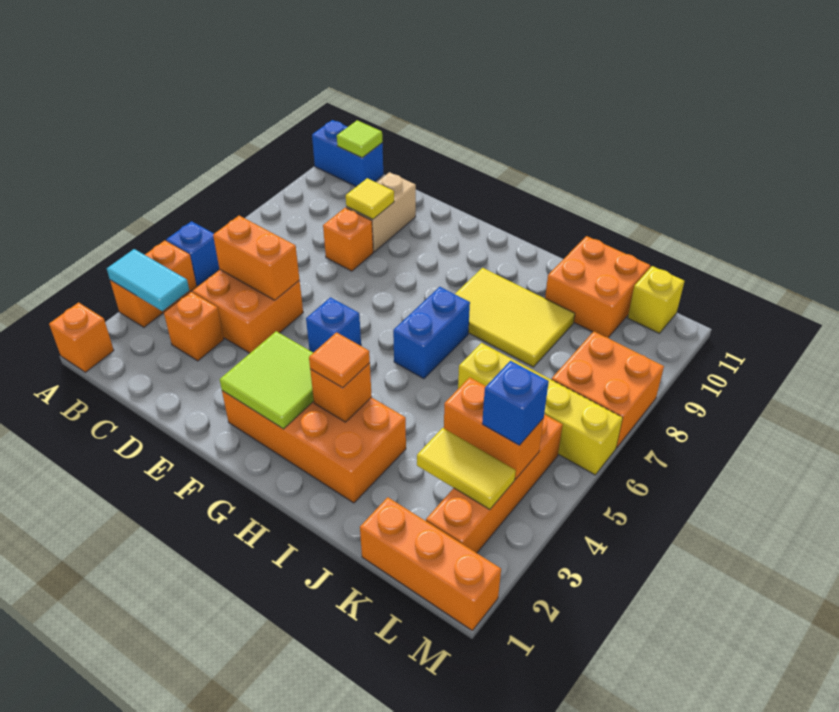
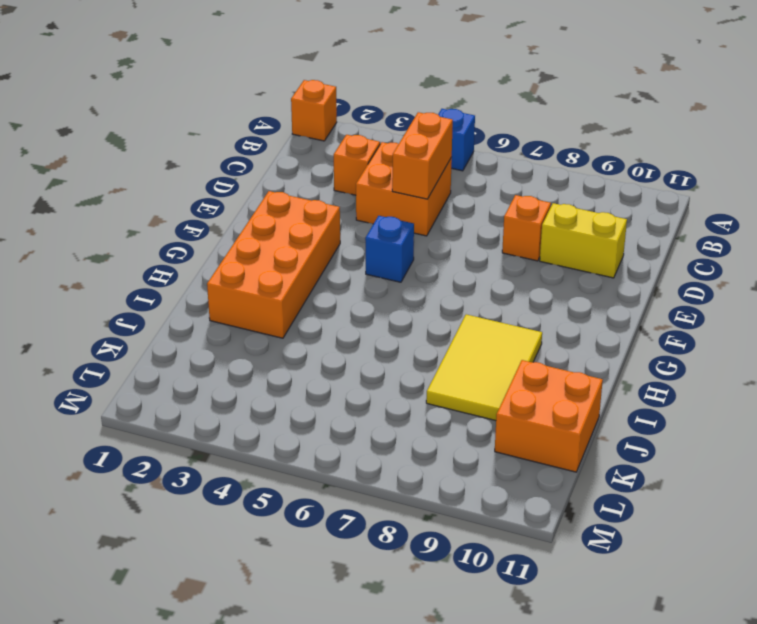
yellow brick D9:D10 level 1 -> tan brick D9:D10 level 1
none -> orange brick A3:A4 level 1
none -> blue brick A11:B11 level 1
none -> blue brick H6:H7 level 1

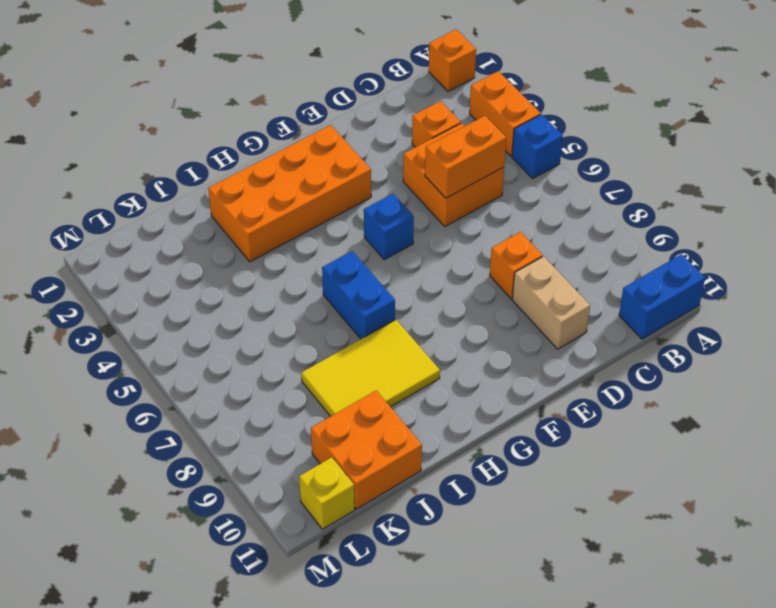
none -> yellow brick J6:M6 level 1
none -> orange brick K1:M1 level 1
none -> orange brick L2:L5 level 1

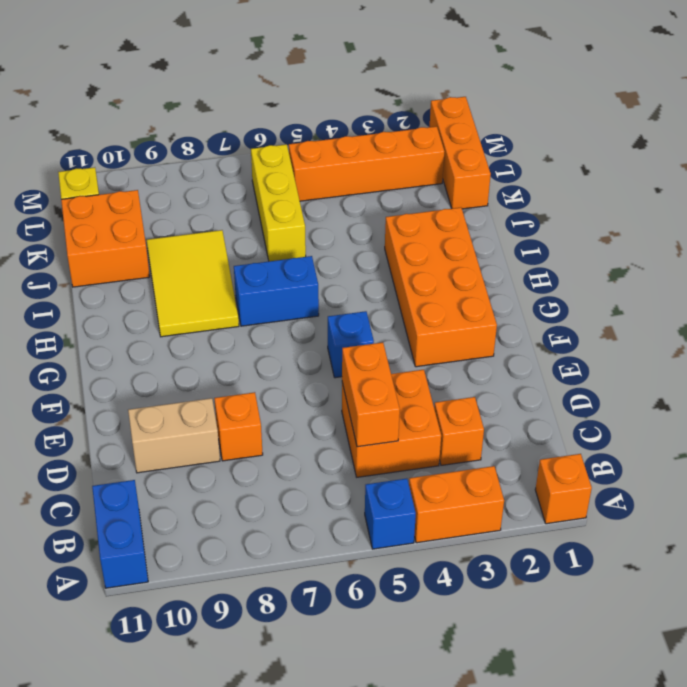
yellow brick J6:L6 level 1 -> yellow brick J6:M6 level 1
none -> orange brick L7:M8 level 1
none -> cyan tile A3:B3 level 2
none -> lime tile B11 level 2

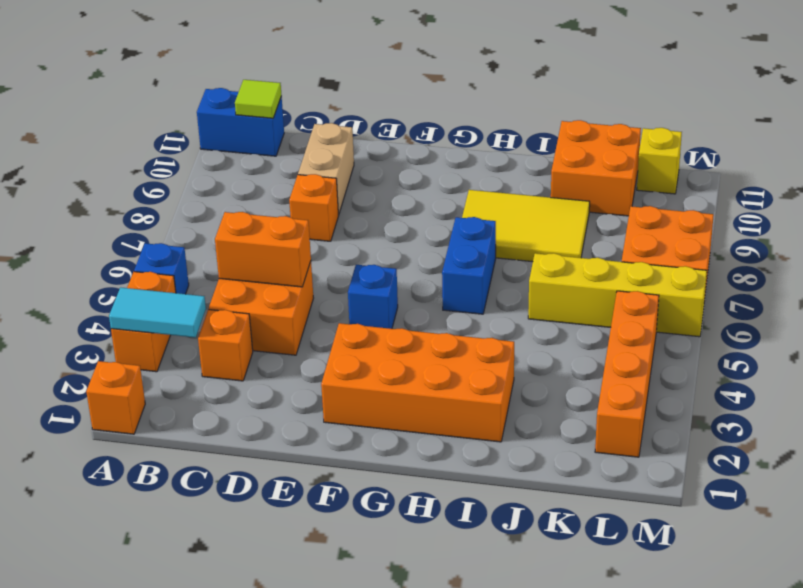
none -> orange brick K1:M1 level 1
none -> yellow tile D9 level 2
none -> lime tile F2:G3 level 2

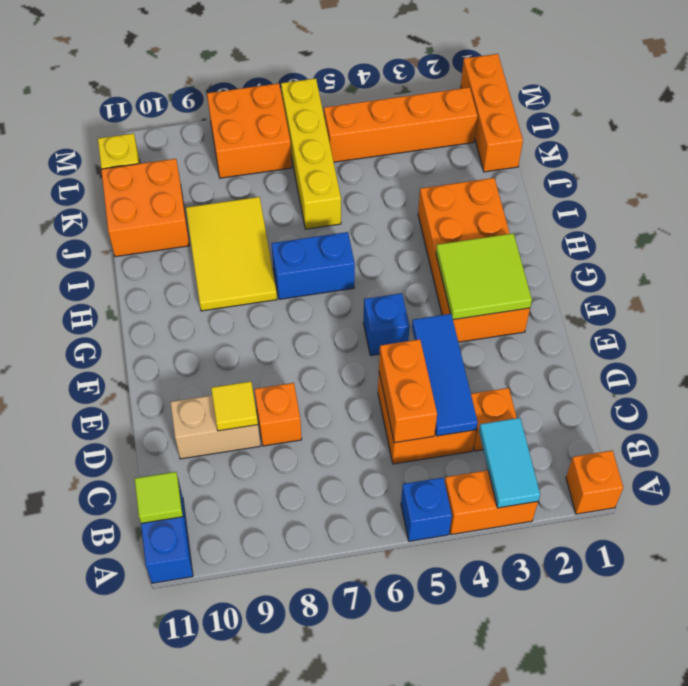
blue tile C4:E4 level 2 -> none
none -> orange brick H3 level 2
none -> yellow tile K3:L3 level 2
none -> orange brick K4:L4 level 2

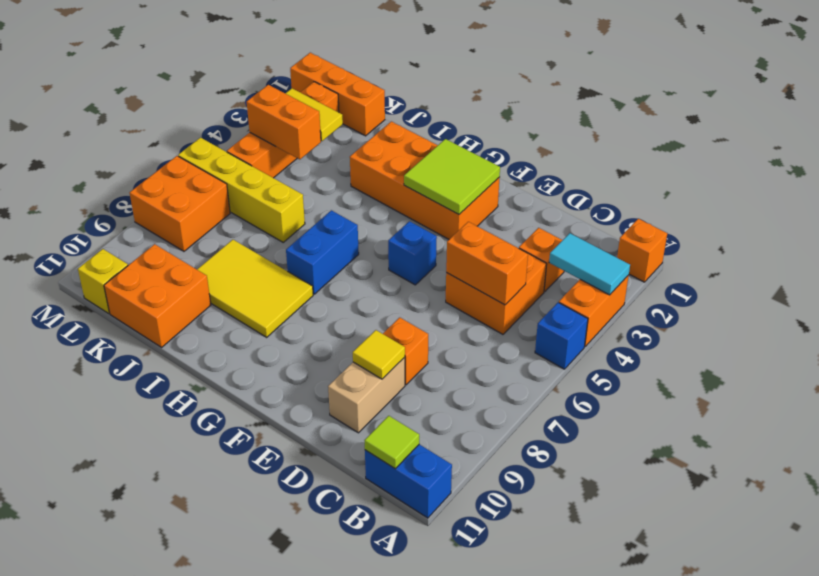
none -> orange brick H3 level 2
none -> orange tile H3 level 3
none -> blue brick L4 level 3

